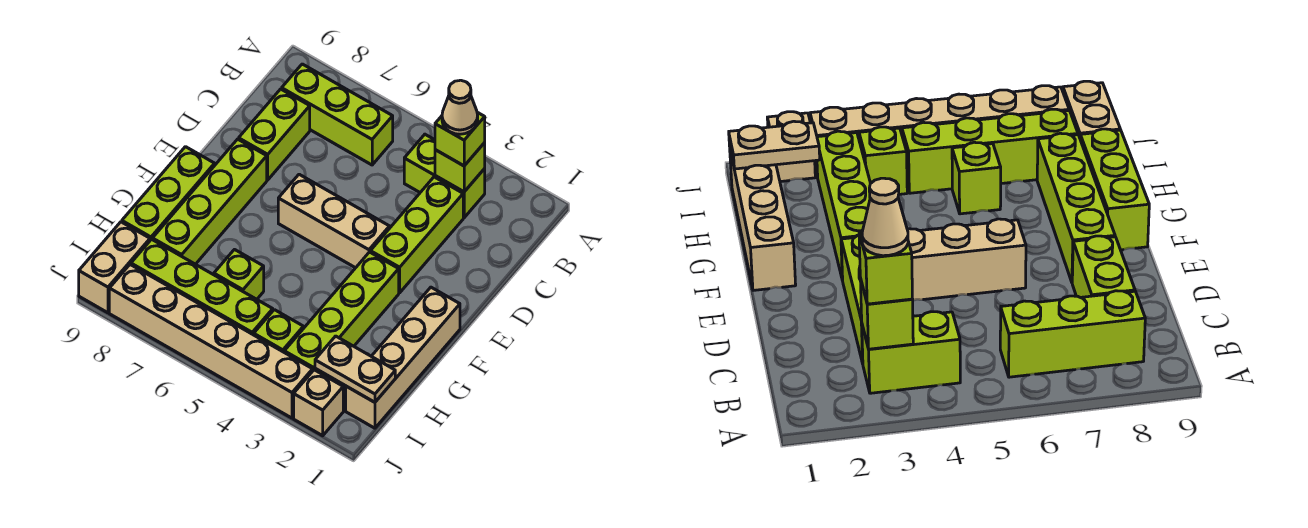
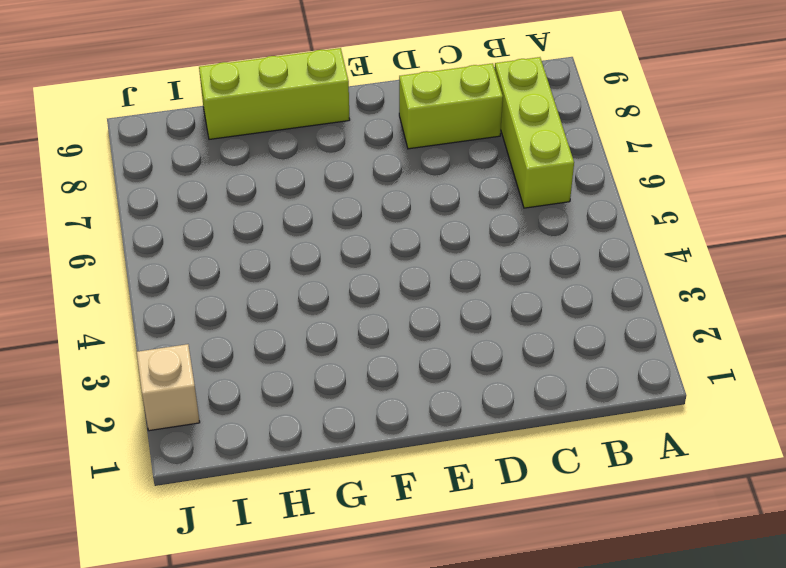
none -> lime brick B3:B4 level 1
none -> lime brick C3:E3 level 1
none -> tan brick E4:E6 level 1

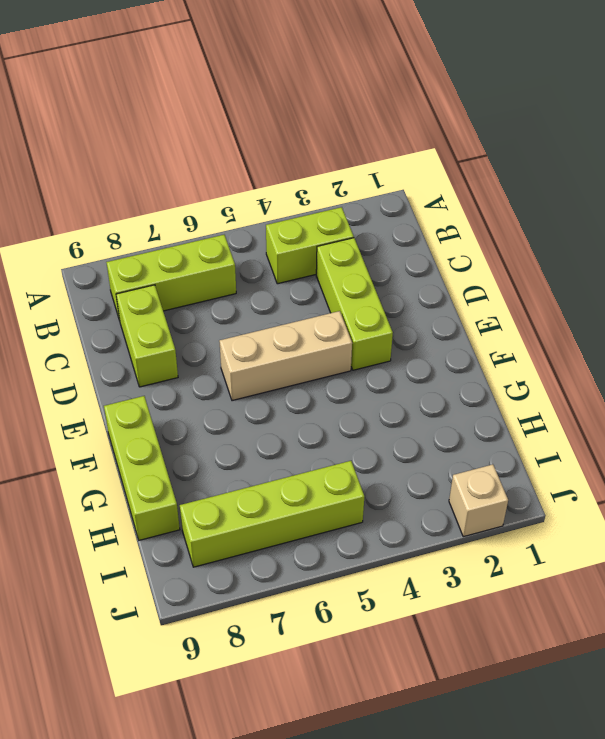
none -> lime brick E8:H8 level 1
none -> tan brick F1:I1 level 1
none -> lime brick F3:I3 level 1

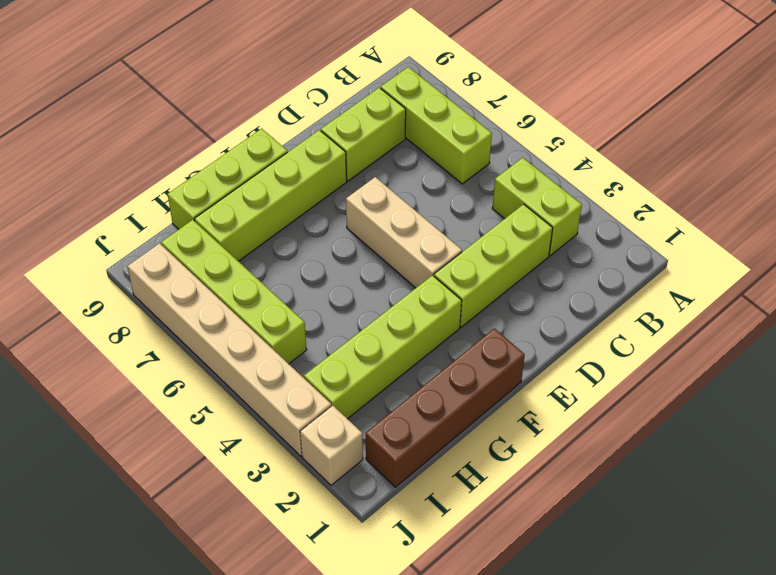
brown brick F1:I1 level 1 -> tan brick F1:I1 level 1
none -> lime brick H6 level 1
none -> lime brick I4 level 1
none -> tan brick I9:J9 level 1

